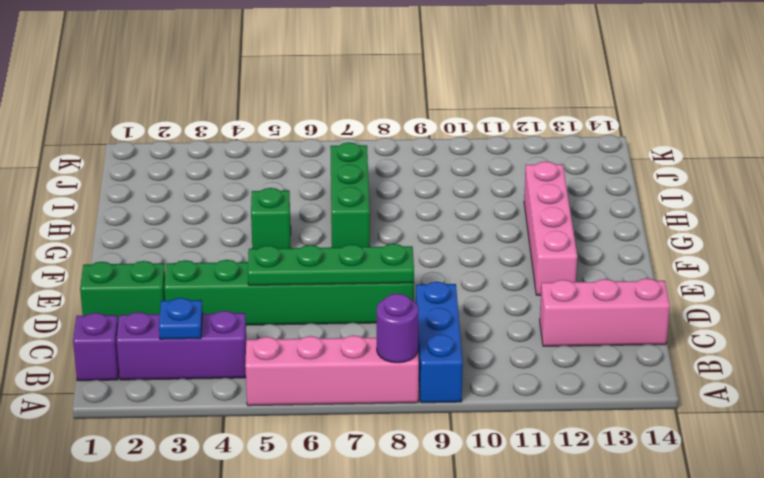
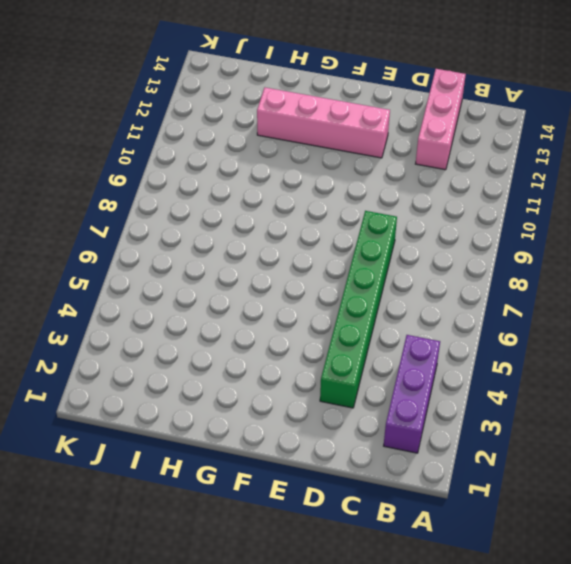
none -> pink brick A5:A8 level 1
none -> blue brick A9:C9 level 1
none -> purple brick B1 level 1

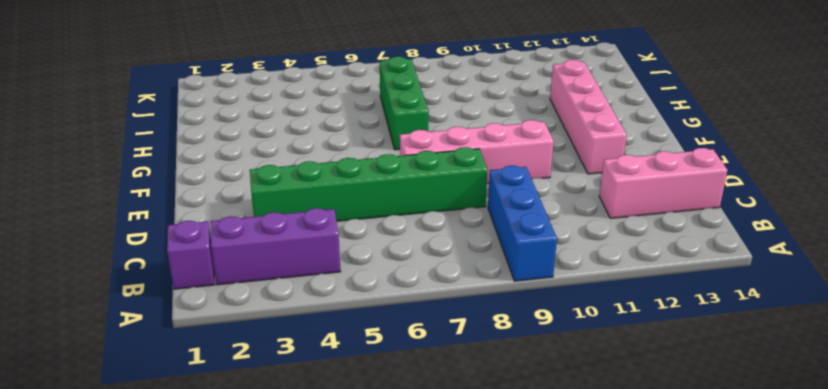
pink brick E7:E10 level 1 -> pink brick A5:A8 level 1
none -> green brick D1:D2 level 1
none -> green brick G5 level 1
none -> purple round brick A8 level 2

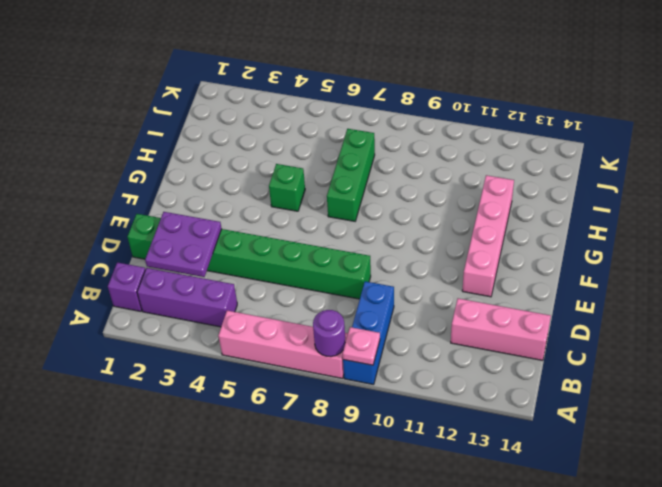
pink plate A9 level 2 -> none
purple plate C2:D3 level 2 -> none
none -> blue plate B3 level 2
none -> green plate D5:D8 level 2

